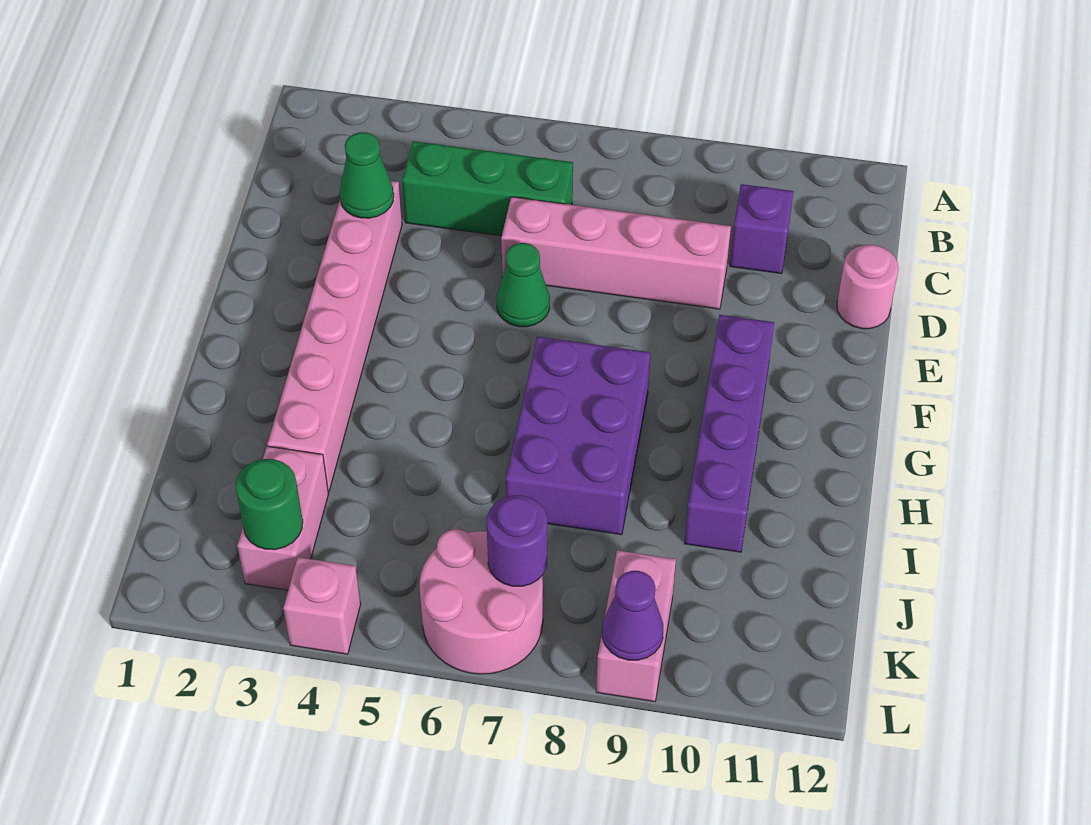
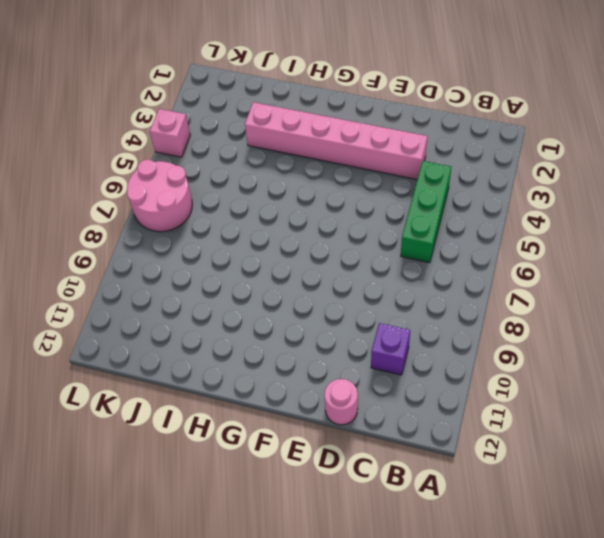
none -> pink brick D6:D9 level 1
none -> green cone E6 level 1
none -> purple brick F10:I10 level 1

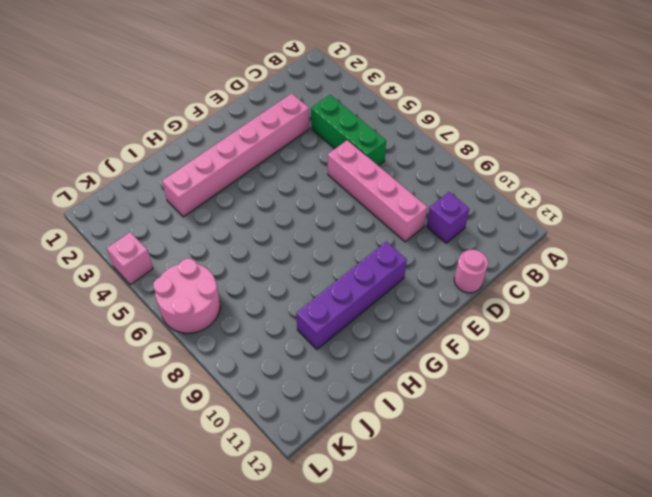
none -> green cone E6 level 1
none -> purple brick G7:I8 level 1
none -> pink brick J3:K3 level 1

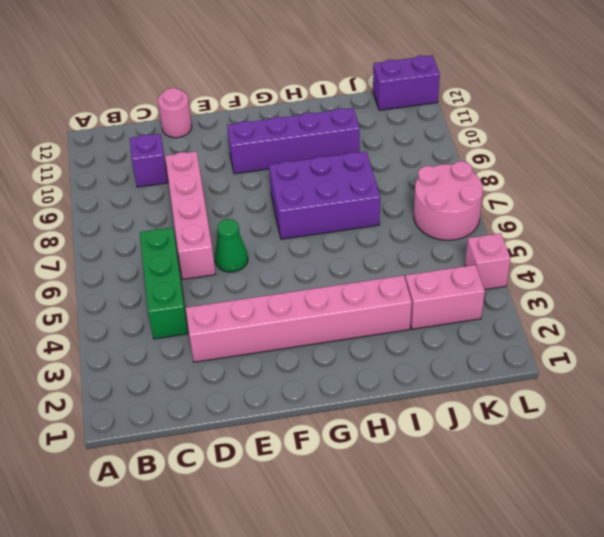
purple brick K12:L12 level 1 -> none
none -> pink brick K9:L9 level 1
none -> green cone D3 level 2
none -> green round brick K3 level 2

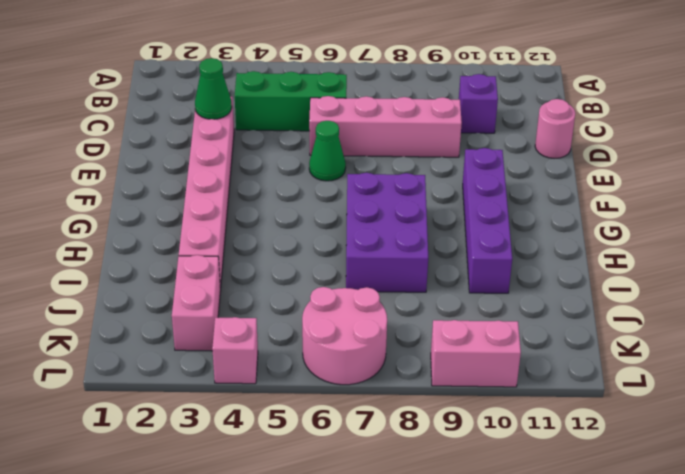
pink brick L9:L10 level 1 -> pink brick K9:L9 level 1
none -> green round brick K3 level 2
none -> purple round brick K7 level 2
none -> purple cone L9 level 2

